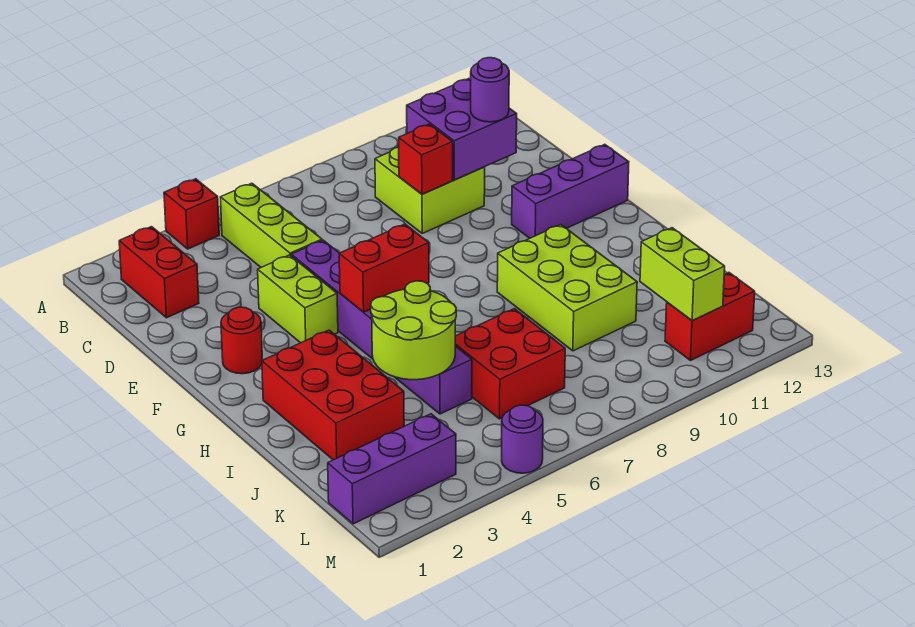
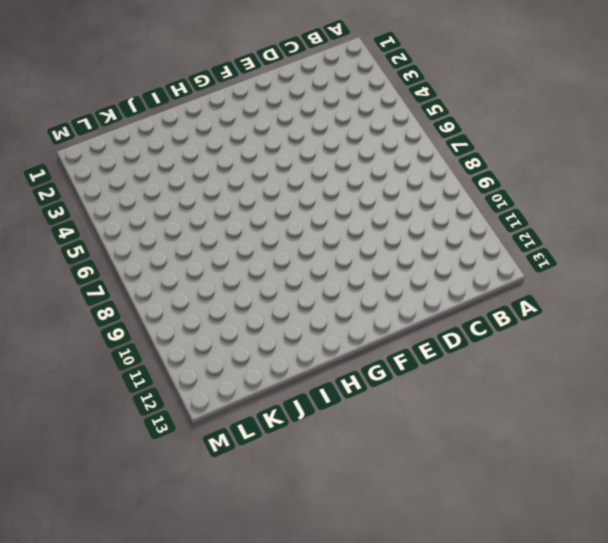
none -> red brick A4 level 1
none -> red brick B2:C2 level 1
none -> lime brick B5:D5 level 1

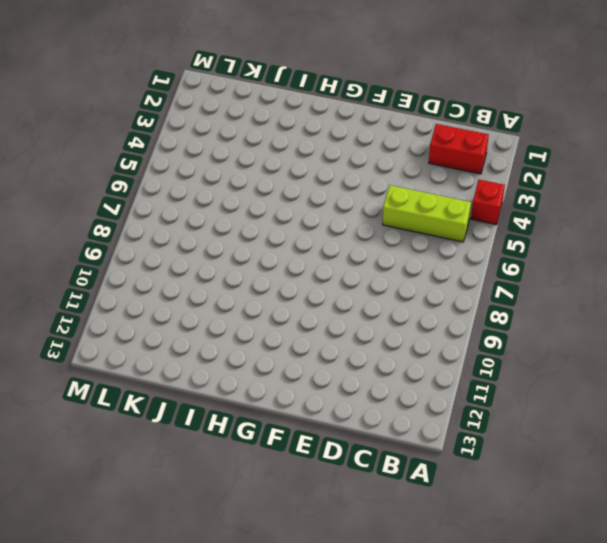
none -> lime brick C9:D10 level 1
none -> lime brick E4:F4 level 1
none -> purple brick E5:J5 level 1

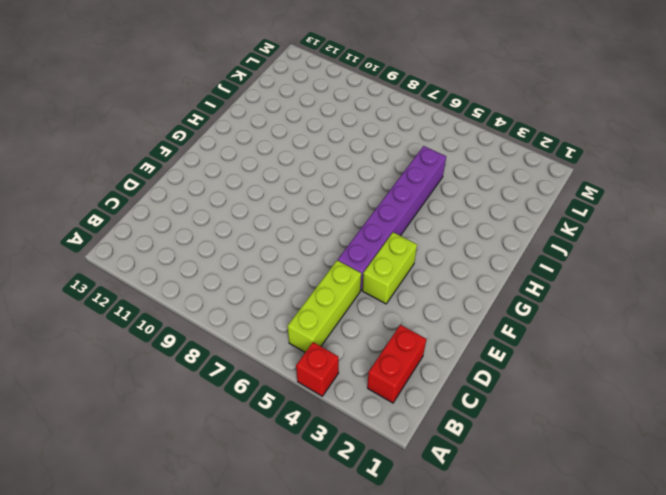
none -> lime brick C9:D10 level 1
none -> red round brick F2 level 1
none -> purple brick F11:F13 level 1

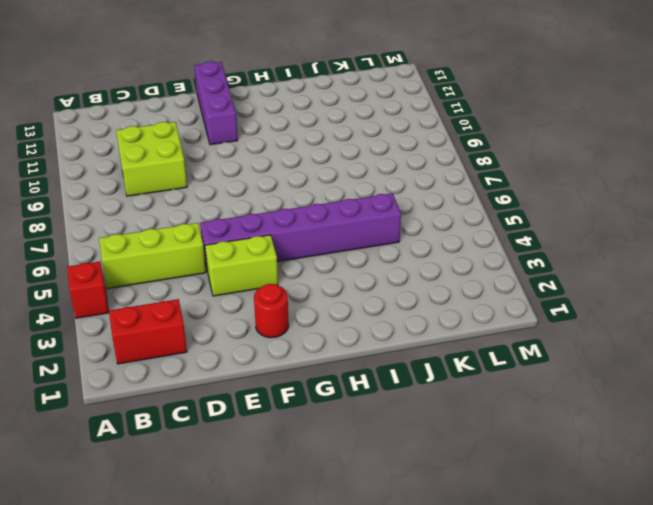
none -> red brick H2:J3 level 1
none -> lime brick H9:J10 level 1
none -> red brick J6:K7 level 1

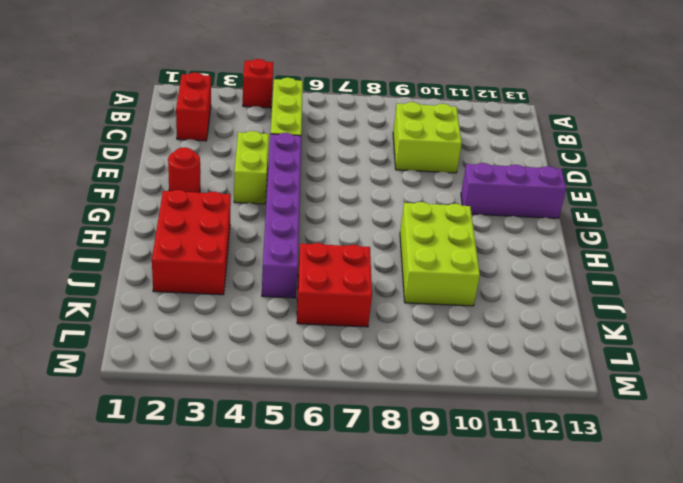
none -> purple brick L1:L3 level 1
none -> red brick L11:L12 level 1
none -> purple round brick M5 level 1

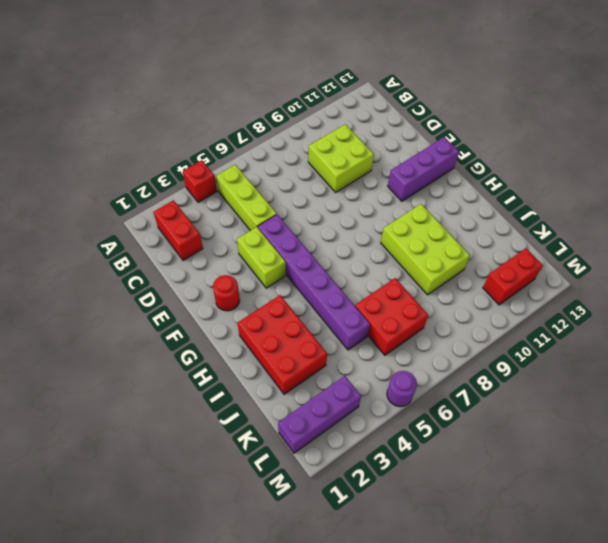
none -> purple brick C10:D11 level 2
none -> red brick D9 level 2
none -> red brick G5:G6 level 2

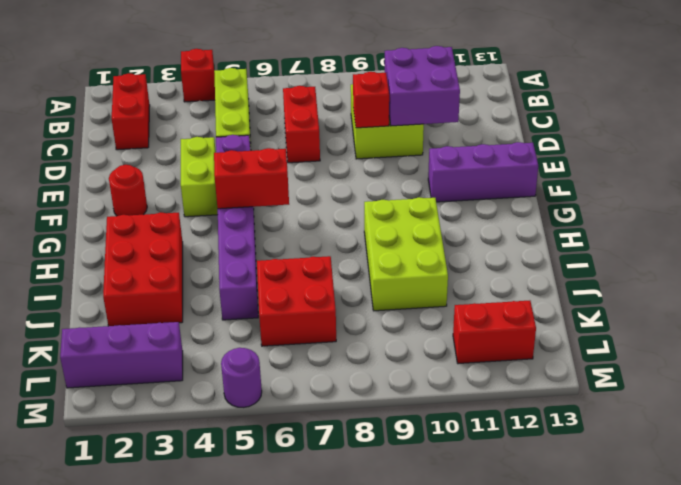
red brick C7:D7 level 1 -> none
none -> lime round brick I4:J5 level 2
none -> lime brick K11:L11 level 2
none -> purple round brick D11 level 3

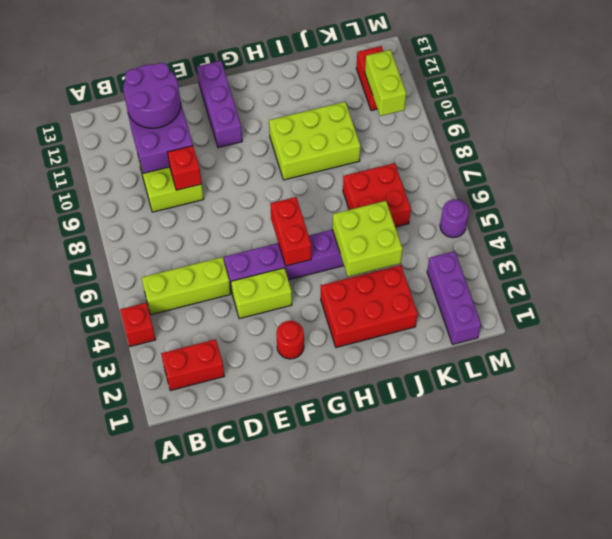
purple round brick C11:D12 level 3 -> purple round brick D11 level 3
lime brick I4:J5 level 2 -> lime round brick I4:J5 level 2
lime brick L10:L11 level 2 -> lime brick K11:L11 level 2

